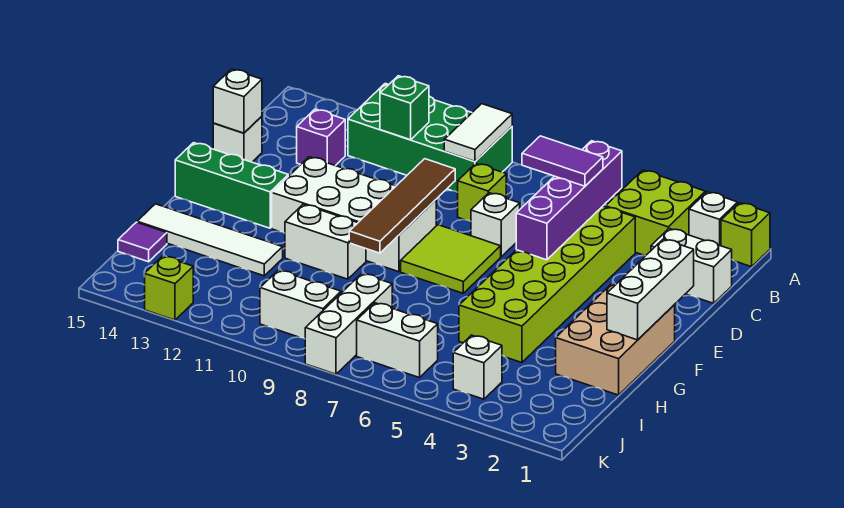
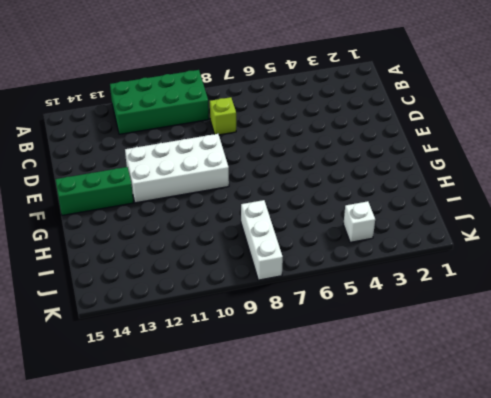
none -> lime brick A1 level 1
none -> white brick A2 level 1
none -> lime brick A3:B4 level 1

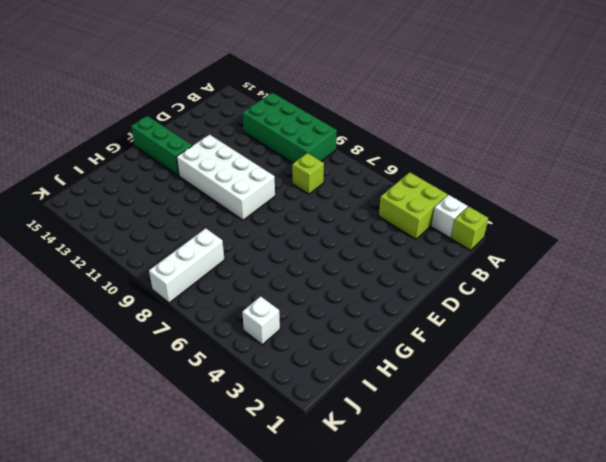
none -> white brick C1:C2 level 1
none -> lime brick C4:H5 level 1
none -> purple brick C13 level 1

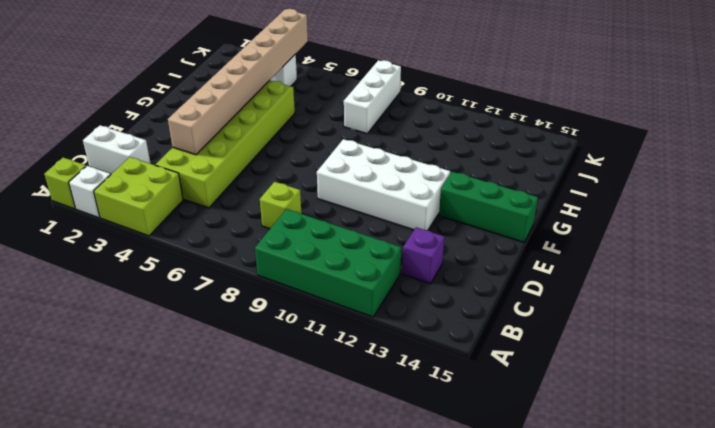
tan brick D4:K4 level 2 -> none
none -> white brick D7 level 1
none -> white brick D15 level 1
none -> lime tile E7:F8 level 1

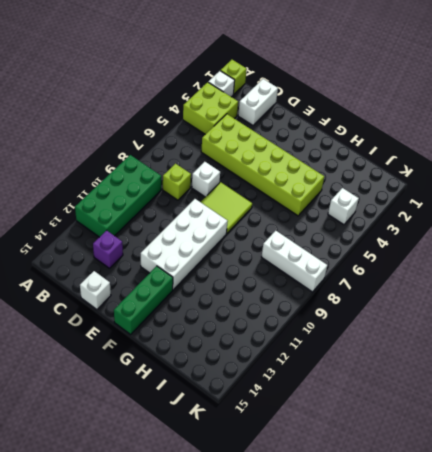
none -> tan brick F1:H2 level 1
none -> white brick G10:G11 level 1
none -> white tile H12:H15 level 1

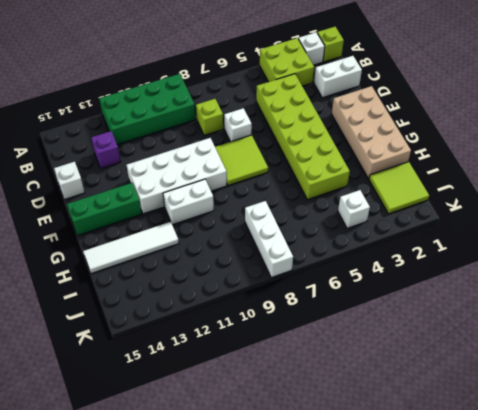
tan brick E1:H2 level 1 -> tan brick F1:H2 level 1
lime tile I1:J2 level 1 -> none
none -> purple tile I15 level 1
none -> white brick J6:J7 level 1
none -> white brick J9:J10 level 1

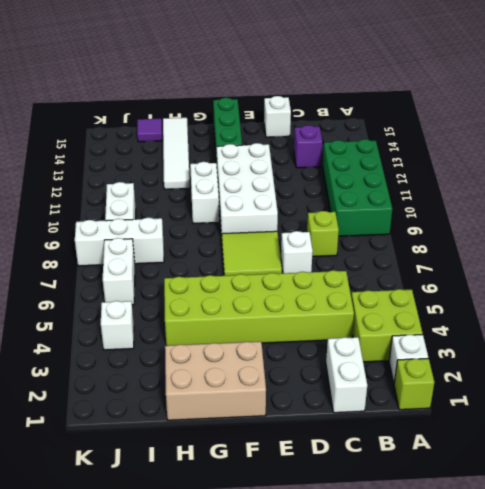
none -> lime brick K13 level 1
none -> white tile A9:B9 level 2
none -> purple brick B5:E5 level 2

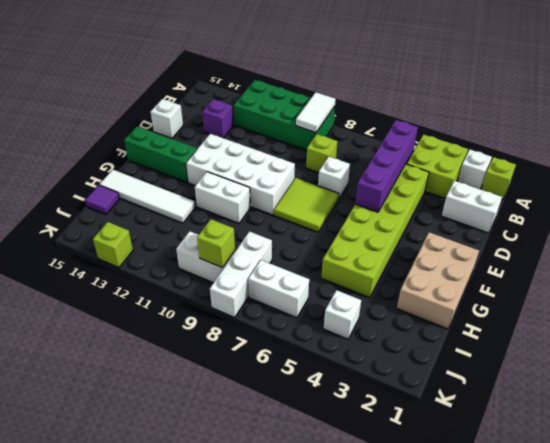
lime brick J9 level 2 -> none
none -> green brick B11 level 2
none -> brown tile D9:G9 level 2
none -> white brick D15 level 2

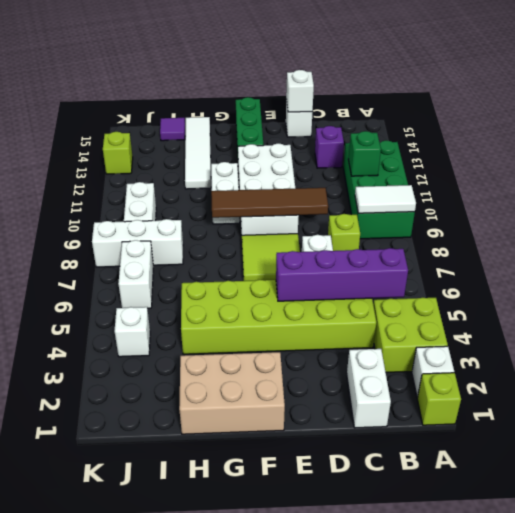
none -> white brick E1:G1 level 2
none -> purple tile C5:C6 level 3

